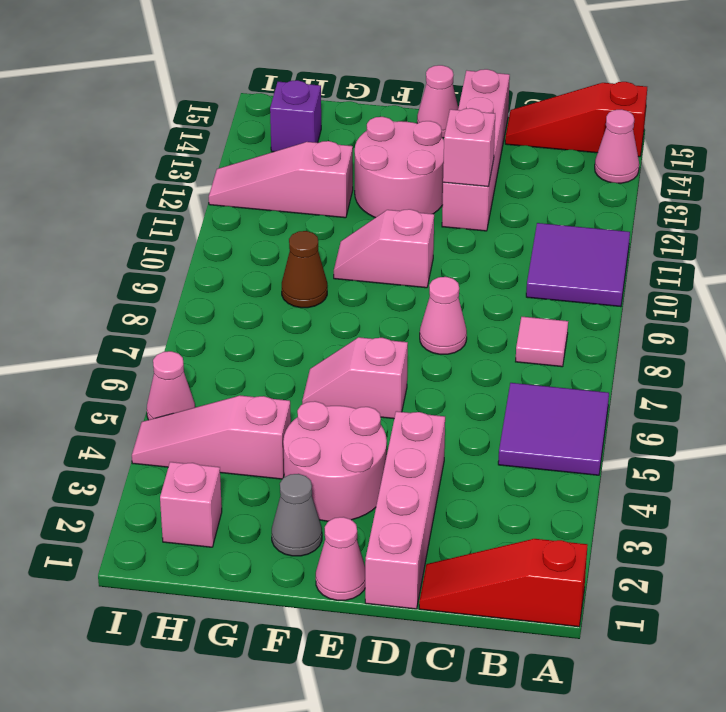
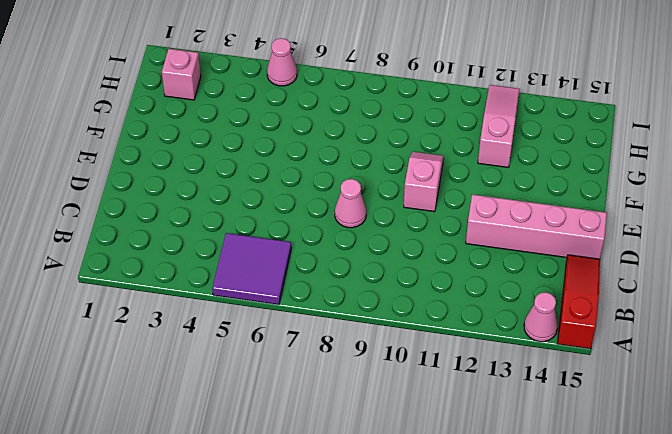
none -> red slope A1:C1 level 1 top A
none -> purple tile A10:B11 level 1
none -> pink tile B8 level 1

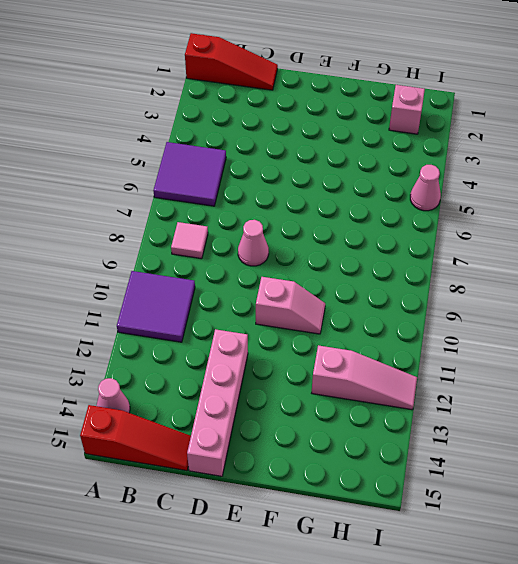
none -> pink brick D1:D4 level 1
none -> pink cone E1 level 1
none -> pink round brick E3:F4 level 1

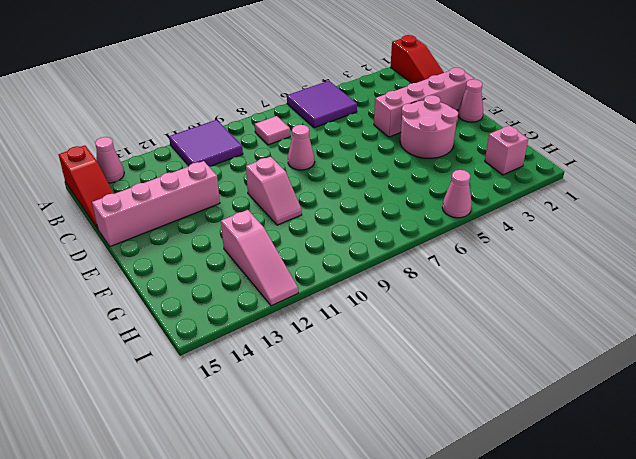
none -> pink slope E6:F6 level 1 top E
none -> pink round brick E12:F13 level 1
none -> pink cone E15 level 1

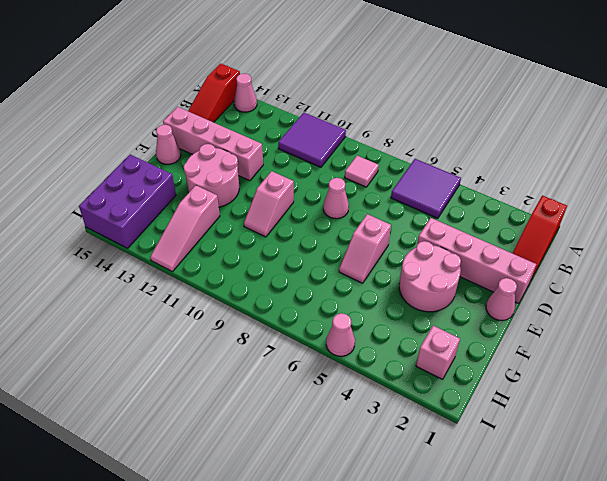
purple brick G14:I15 level 1 -> purple brick H14 level 1
none -> grey cone F2 level 1
none -> pink slope G4:I4 level 1 top G
none -> brown cone G9 level 1

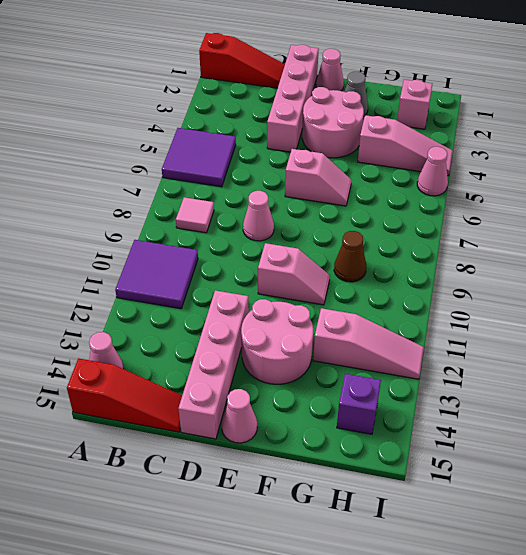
none -> pink brick D12 level 2

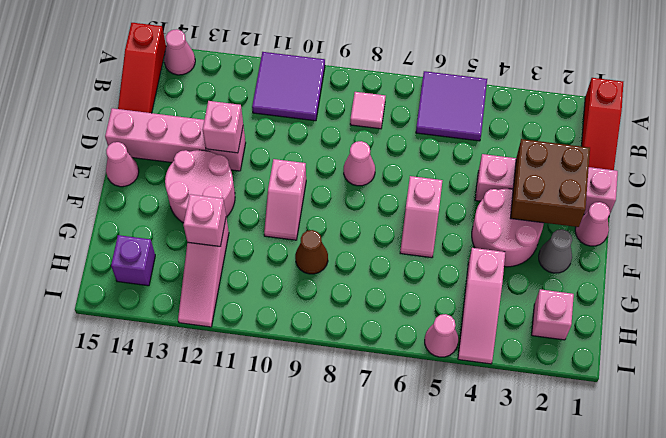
brown brick D2:E3 level 2 -> none
pink brick G12 level 2 -> none

